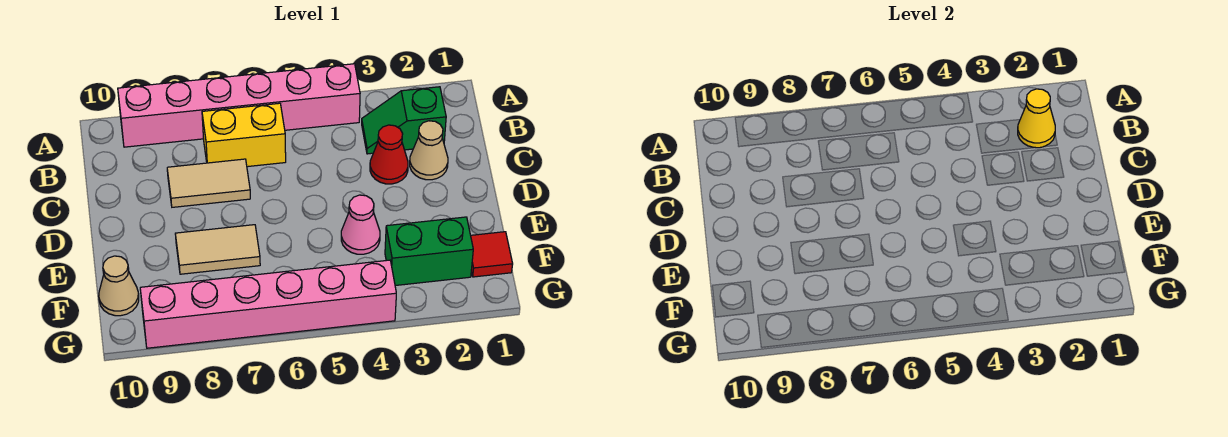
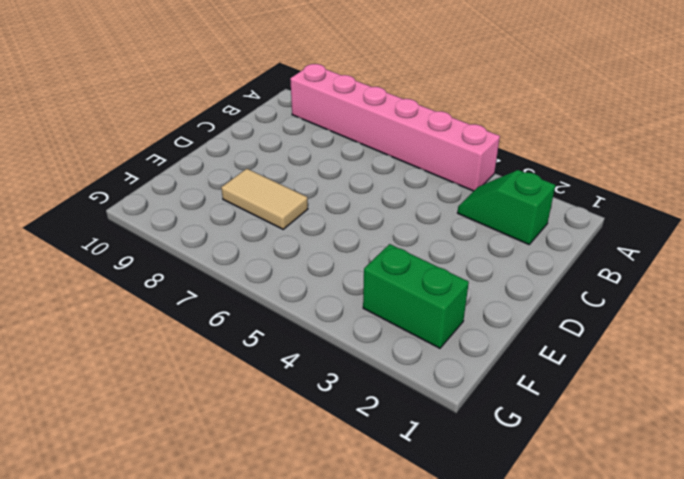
none -> yellow brick B6:B7 level 1
none -> tan cone C2 level 1
none -> red cone C3 level 1

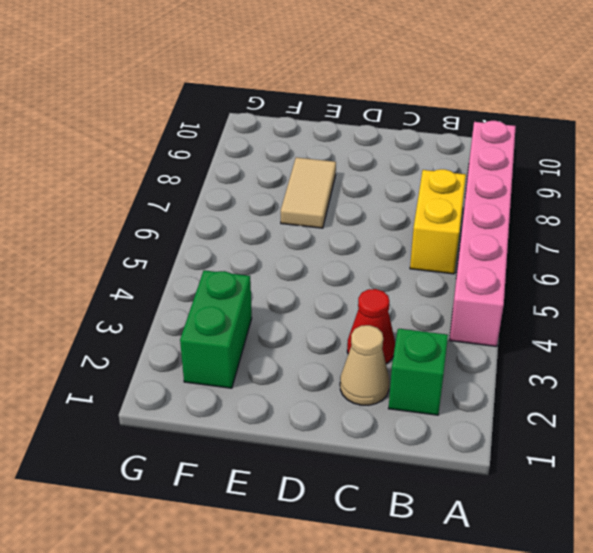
none -> tan tile C7:C8 level 1
none -> pink cone E4 level 1
none -> red tile F1 level 1

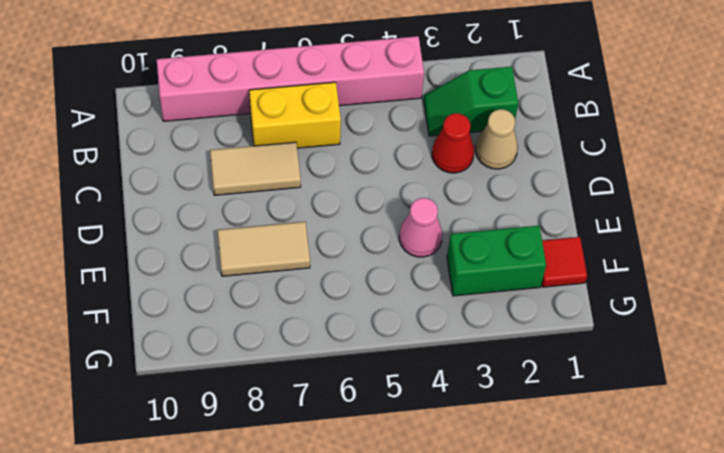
none -> tan cone F10 level 1
none -> pink brick G4:G9 level 1
none -> yellow cone B2 level 2

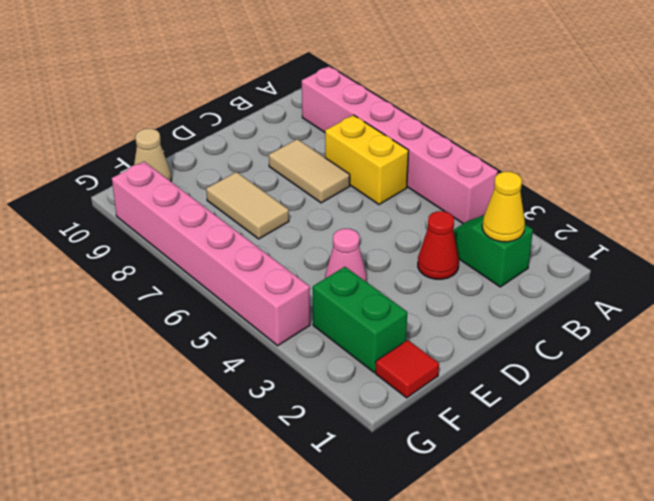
none -> tan cone C2 level 1

